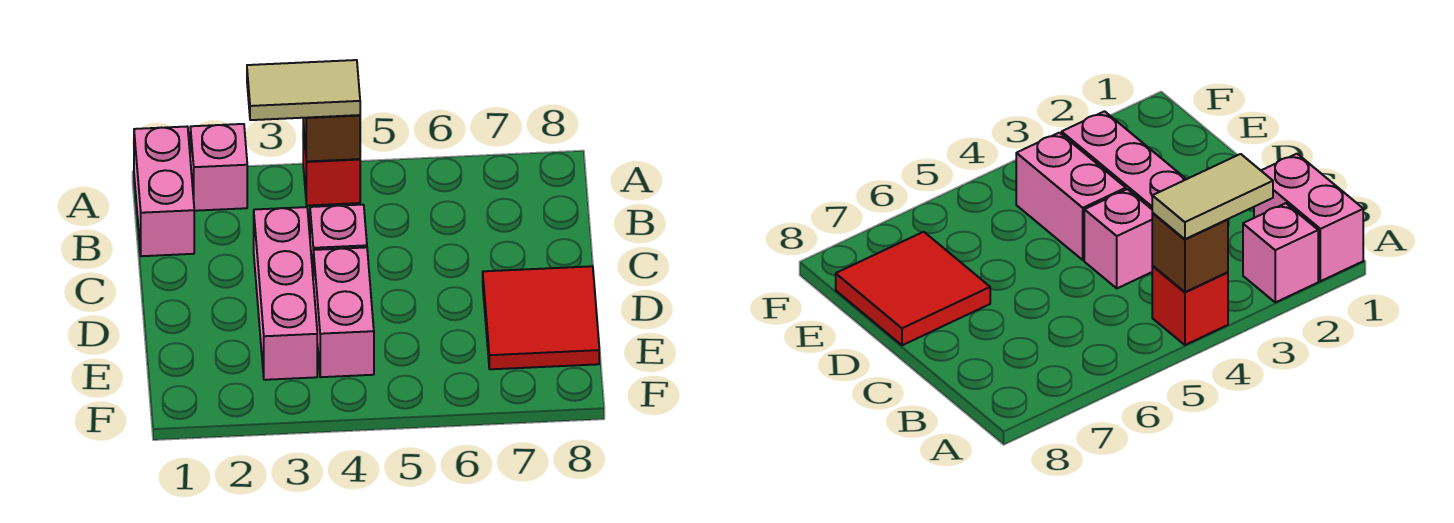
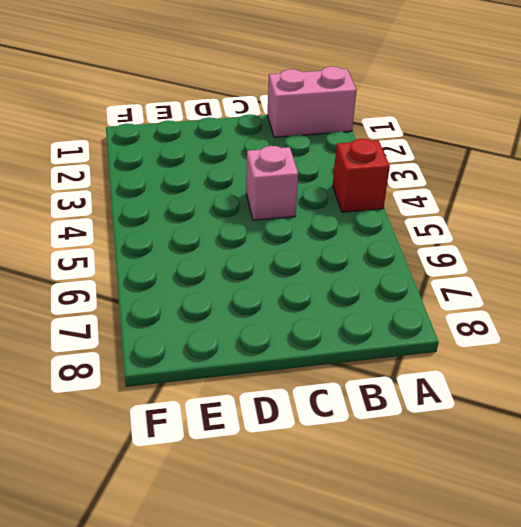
none -> pink brick A2 level 1
none -> pink brick C3:E3 level 1

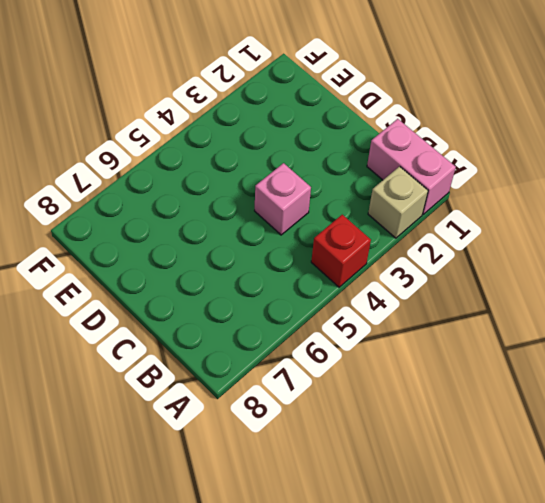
tan brick A2 level 1 -> pink brick A2 level 1
none -> pink brick C3:E3 level 1
none -> pink brick D4:E4 level 1

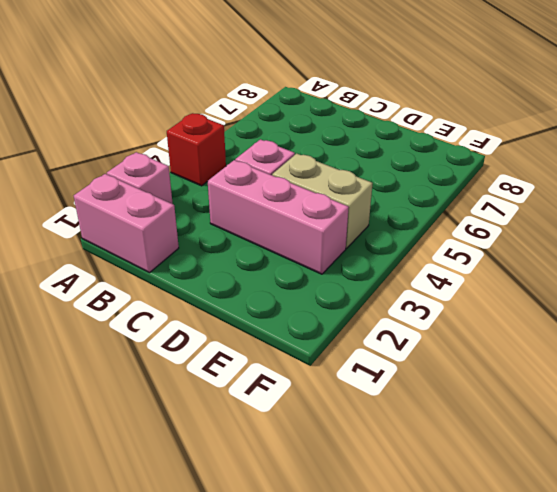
tan brick D4:E4 level 1 -> pink brick D4:E4 level 1
none -> red tile D7:E8 level 1
none -> brown brick A4 level 2

